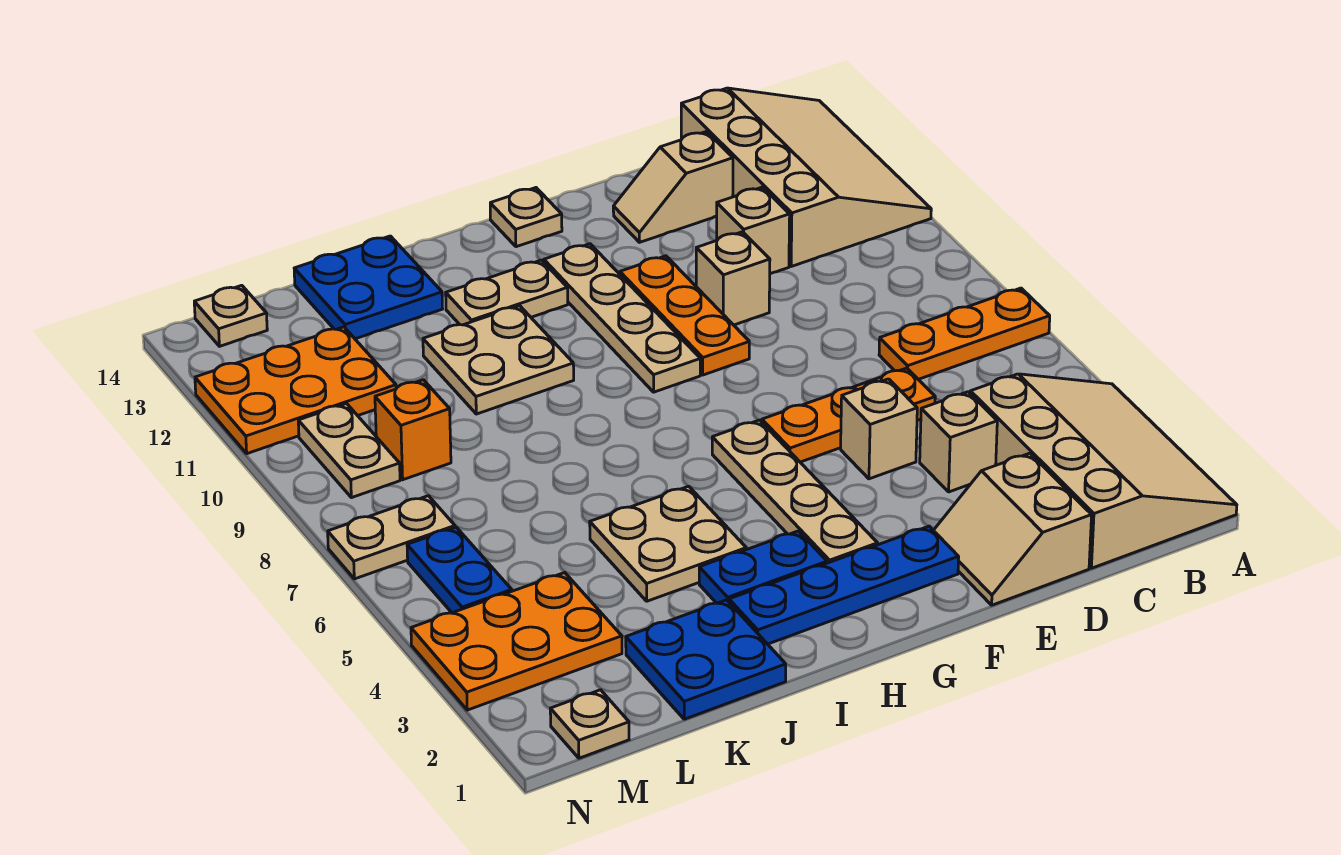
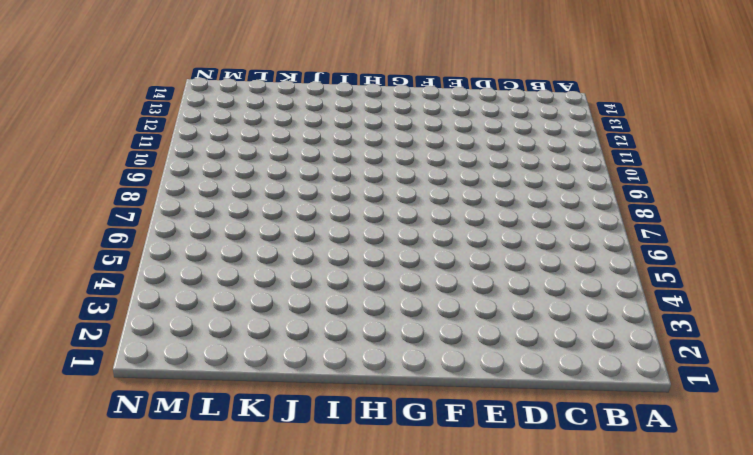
none -> tan slope A1:C4 level 1 top C
none -> orange plate A7:C7 level 1
none -> tan slope A11:C14 level 1 top C

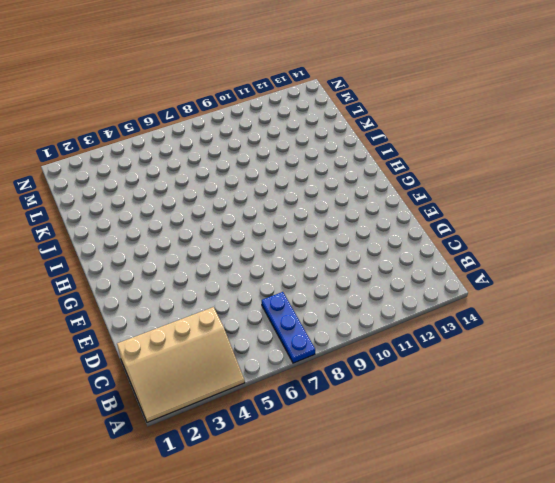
blue plate A7:C7 level 1 -> orange plate A7:C7 level 1
none -> tan slope A11:C14 level 1 top C
none -> tan slope D1:E2 level 1 top D
none -> tan brick D4 level 1

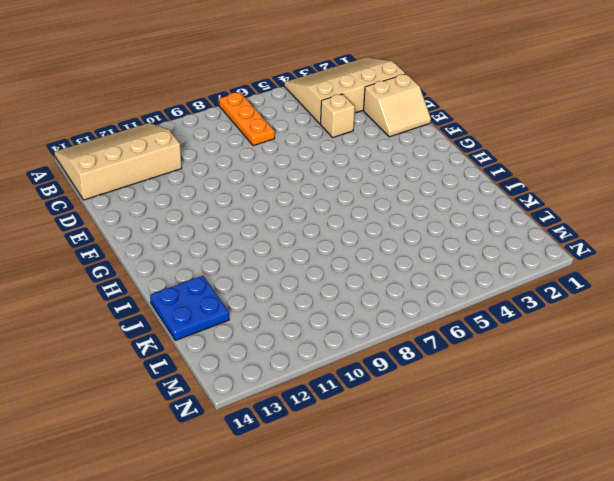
none -> orange plate D6:F6 level 1
none -> tan brick D11 level 1
none -> tan slope D13:E13 level 1 top D

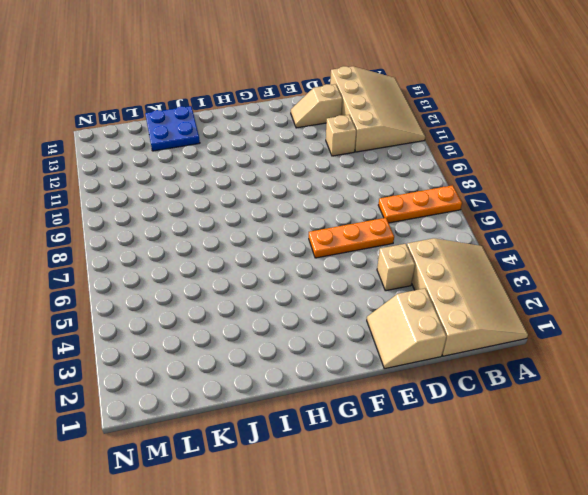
none -> tan brick E5 level 1
none -> tan brick E10 level 1
none -> blue plate F2:I2 level 1

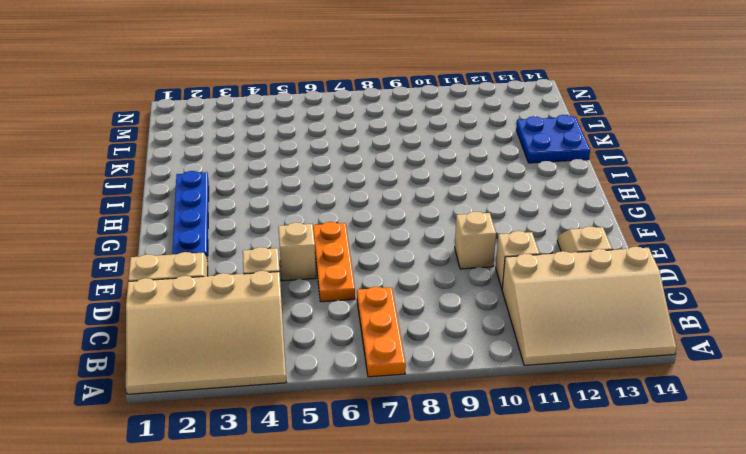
none -> orange plate F9:F11 level 1
none -> tan plate G3:G6 level 1
none -> tan plate G9:G12 level 1

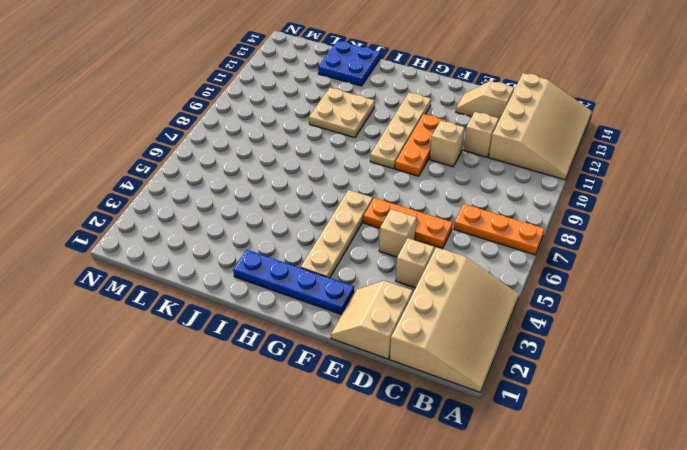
none -> tan plate G14 level 1
none -> blue plate H3:I3 level 1
none -> tan plate H12:I12 level 1

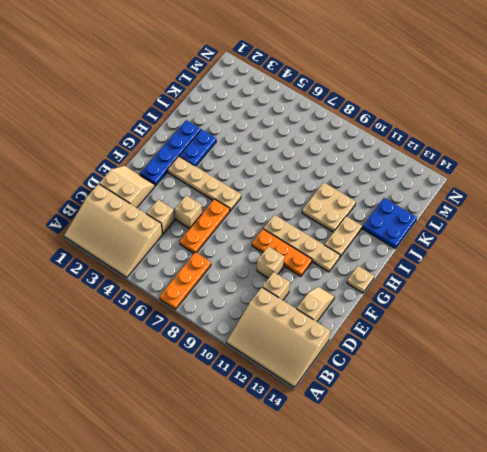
none -> tan plate I4:J5 level 1
none -> blue plate J1:K2 level 1
none -> orange plate L3:N4 level 1

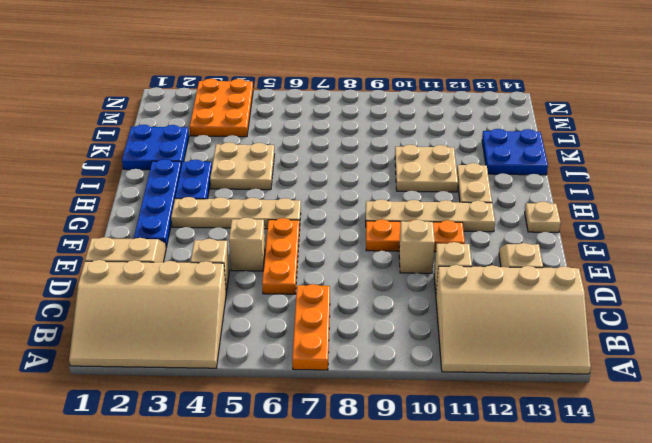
none -> orange brick L9 level 1
none -> orange plate L11:N12 level 1
none -> tan plate M1 level 1

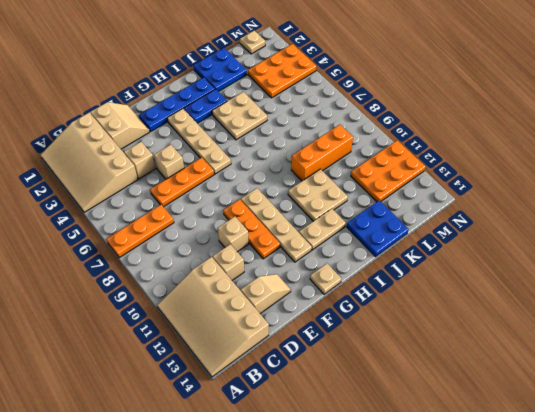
orange brick J9:L9 level 1 -> orange brick L9 level 1
none -> blue plate M5:M6 level 1
none -> tan plate M7:N7 level 1
none -> tan plate M9:M10 level 1

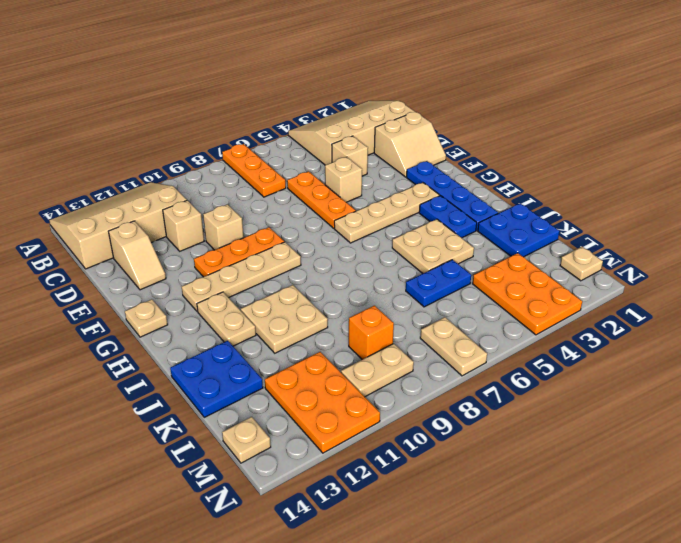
blue plate K5:K6 level 1 -> blue plate M5:M6 level 1

